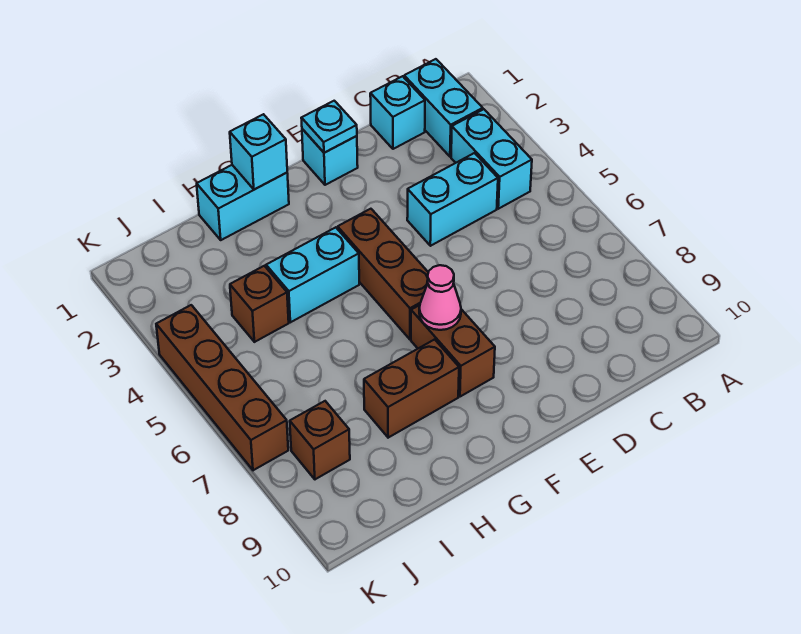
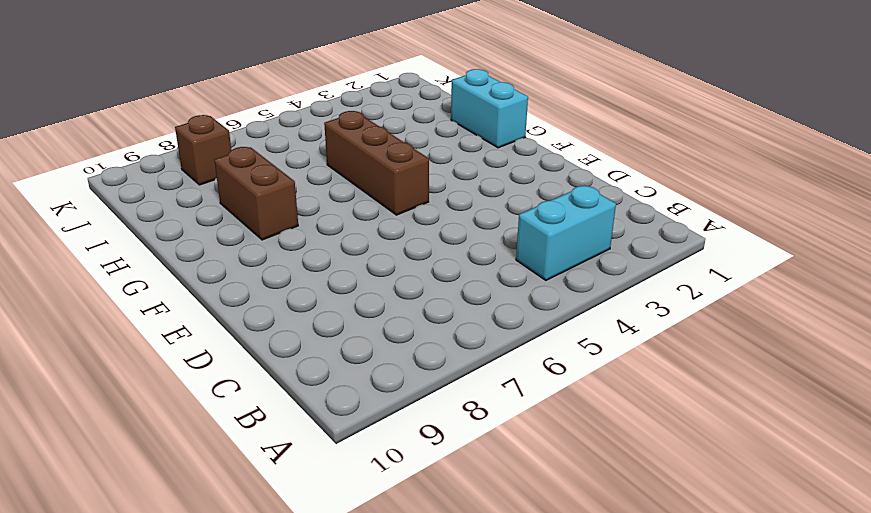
brown brick F5:H5 level 1 -> brown brick F4:F6 level 1
none -> cyan brick B1:B2 level 1
none -> cyan brick C1 level 1
none -> cyan brick C4:D4 level 1

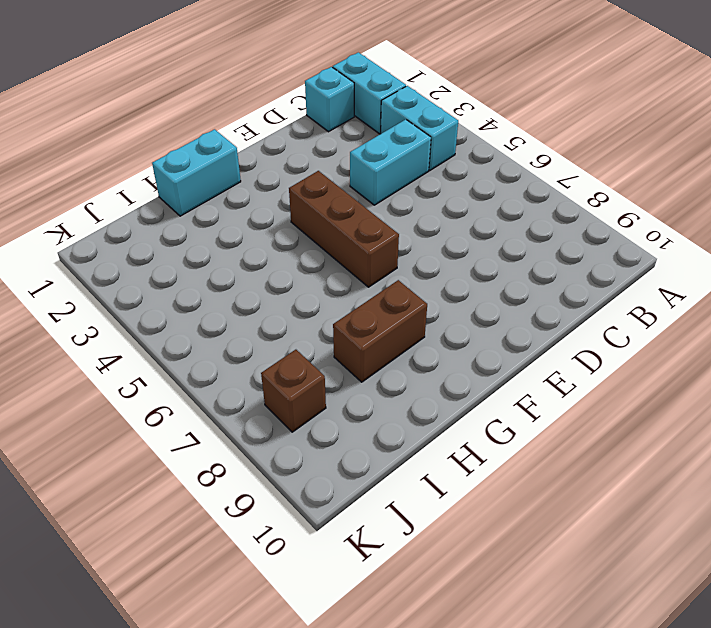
none -> cyan brick E1 level 1
none -> brown brick F7:F8 level 1
none -> cyan brick G4:H4 level 1

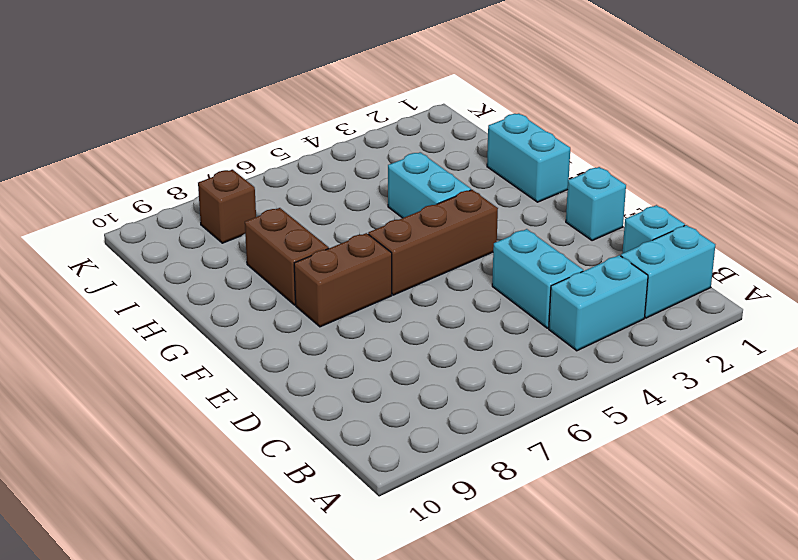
none -> brown brick I4 level 1
none -> brown brick K4:K7 level 1
none -> cyan plate E1 level 2

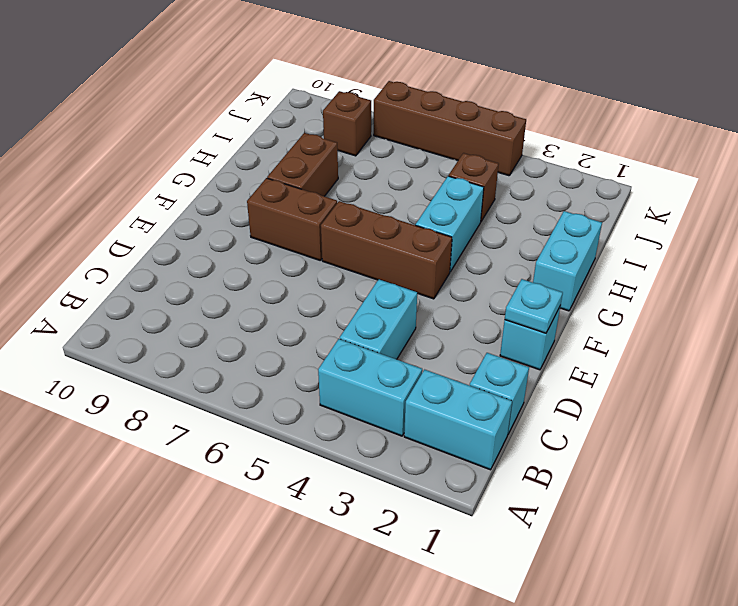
none -> pink cone F7 level 2
none -> cyan brick G1 level 2

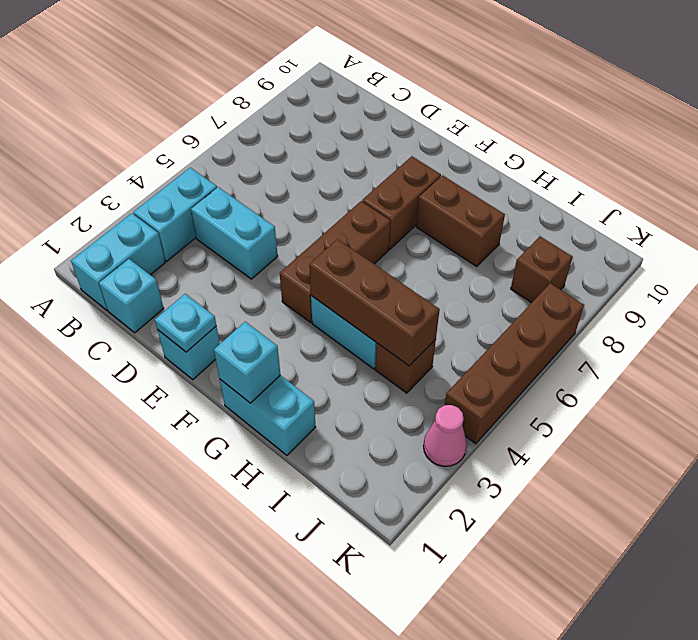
brown brick G4:I4 level 2 -> none
pink cone K3 level 1 -> pink cone F7 level 2

